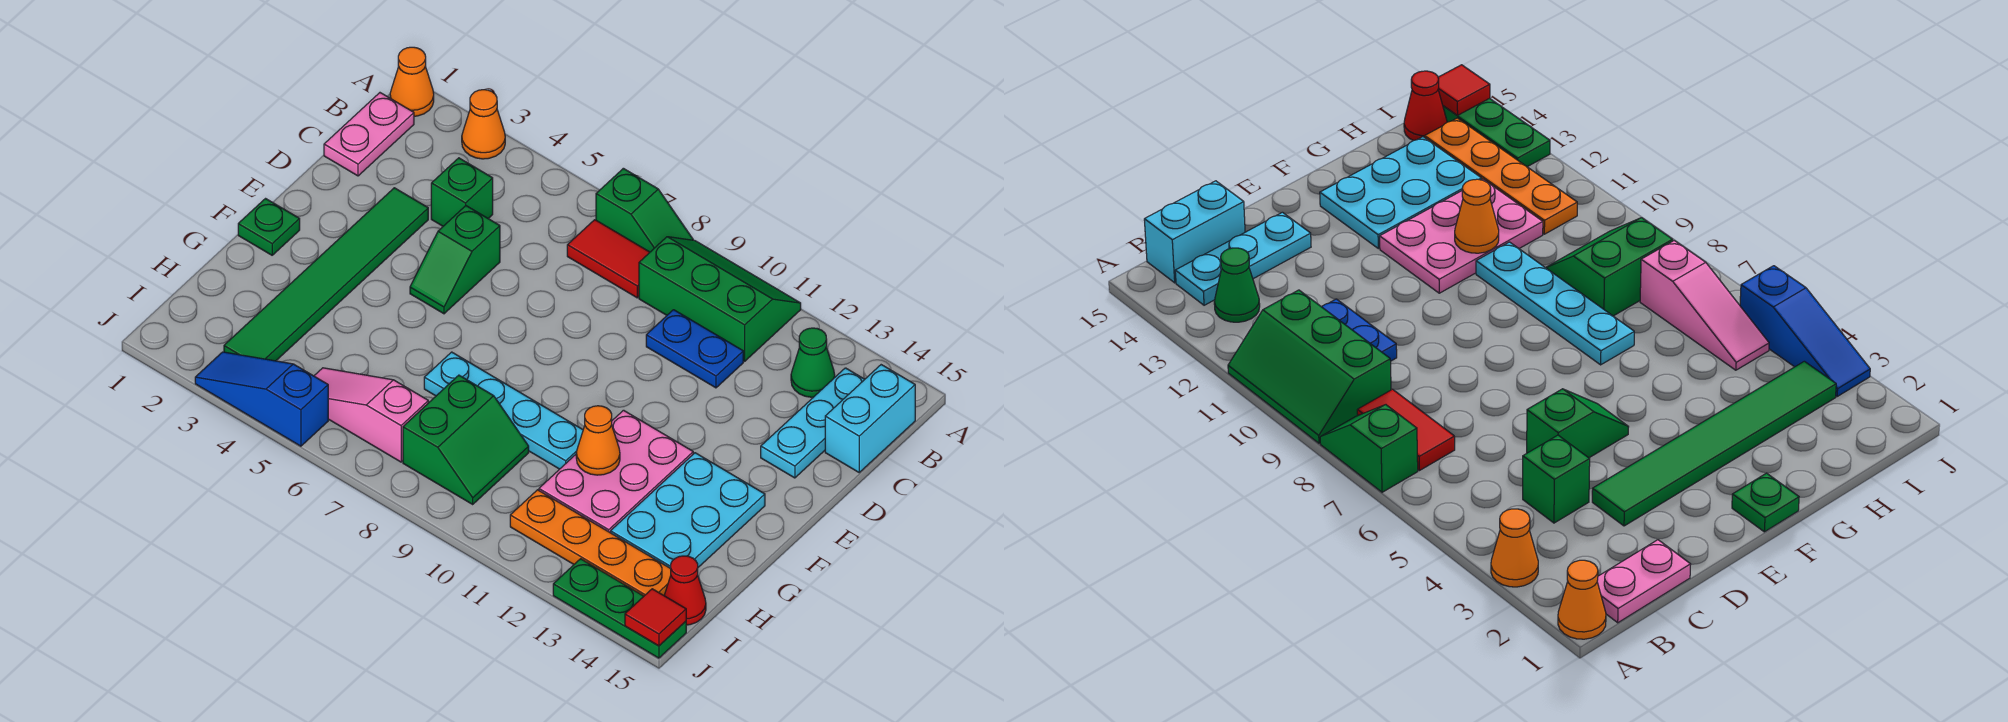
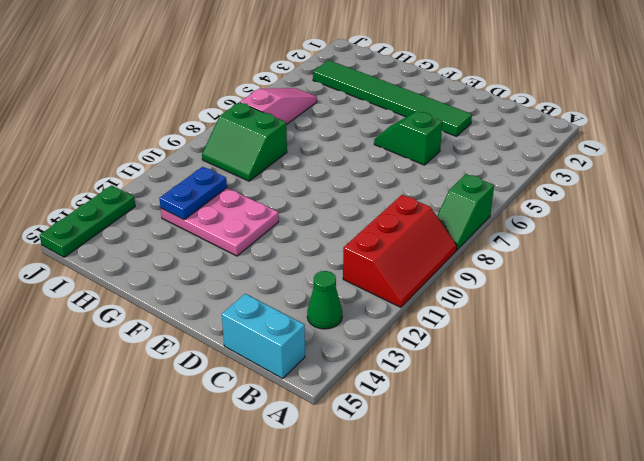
red slope A9:B11 level 1 top B -> green slope A9:B11 level 1 top B
blue plate H11:H12 level 2 -> blue plate C10:C11 level 1
none -> orange cone A1 level 1
none -> orange cone A3 level 1
none -> pink plate B1:C1 level 1

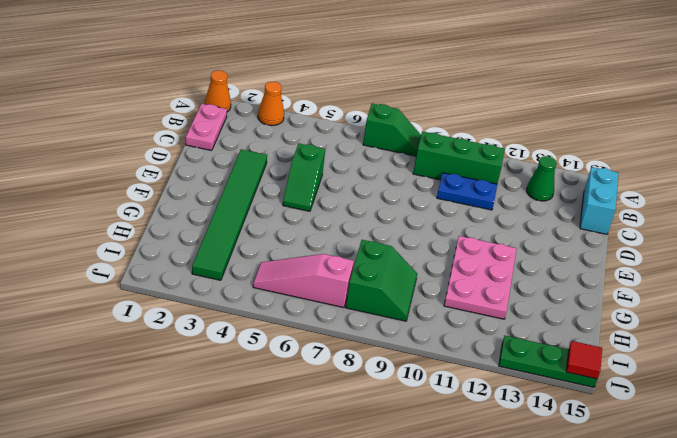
none -> red tile B7:B8 level 1
none -> cyan plate B14:D14 level 1
none -> green brick C4 level 1

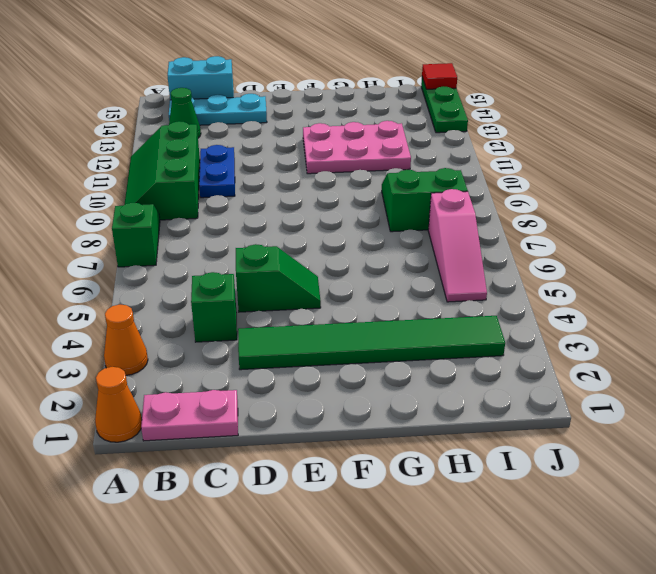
none -> red tile B7:B8 level 1
none -> green plate F1 level 1
none -> cyan plate F13:H14 level 1

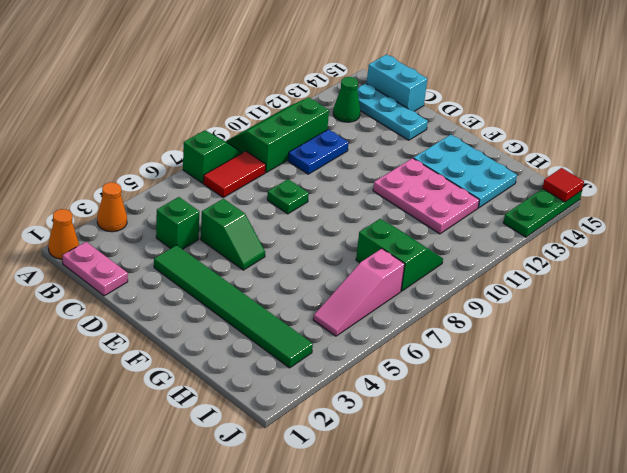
green plate D8 level 1 -> green plate F1 level 1
none -> cyan plate G7:G10 level 1
none -> orange plate I11:I14 level 1
none -> red cone I15 level 1

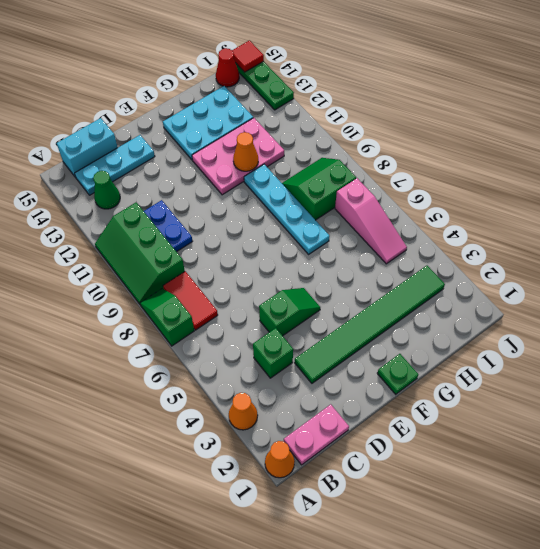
none -> orange plate I11:I14 level 1
none -> blue slope J3:J5 level 1 top 5

